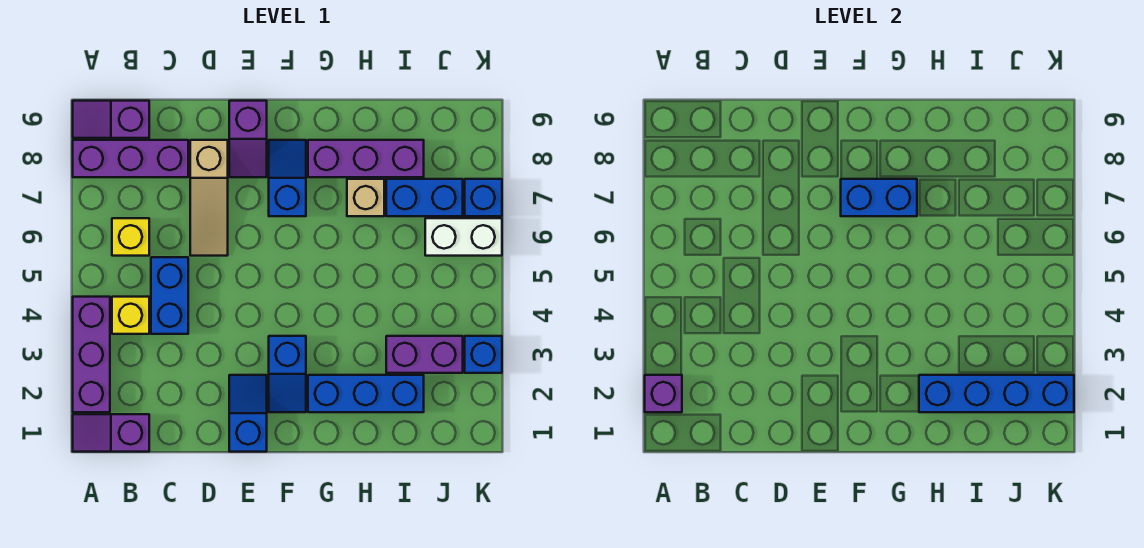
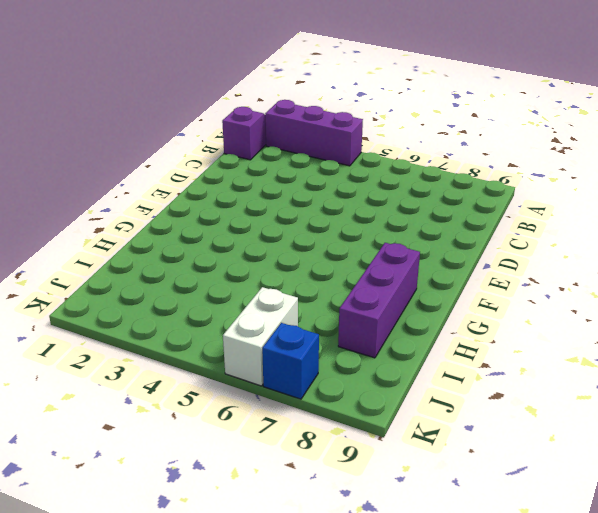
none -> purple brick A8:C8 level 1
none -> purple slope A9:B9 level 1 top B
none -> yellow brick B4 level 1

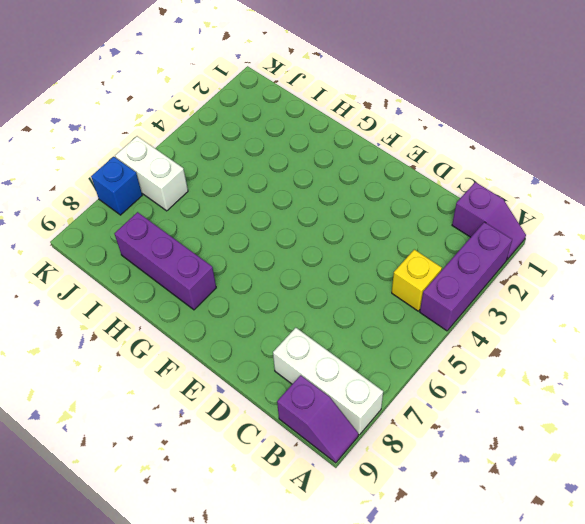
white brick A8:C8 level 1 -> purple brick A8:C8 level 1
none -> yellow brick B6 level 1
none -> blue brick C4:C5 level 1
none -> tan slope D6:D8 level 1 top 8

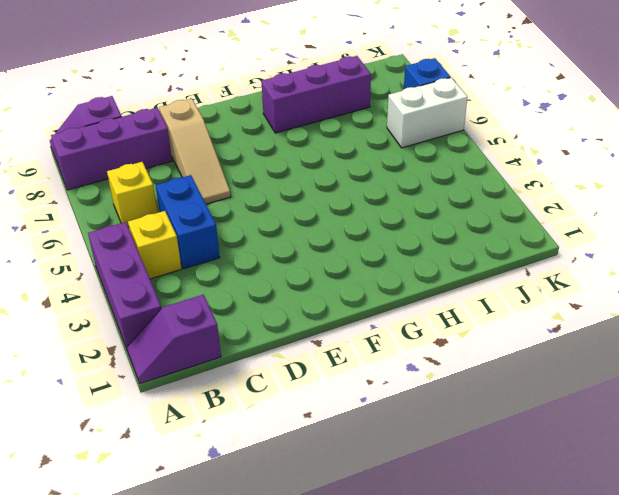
none -> blue slope E1:E2 level 1 top 1
none -> purple slope E8:E9 level 1 top 9
none -> blue slope F2:F3 level 1 top 3

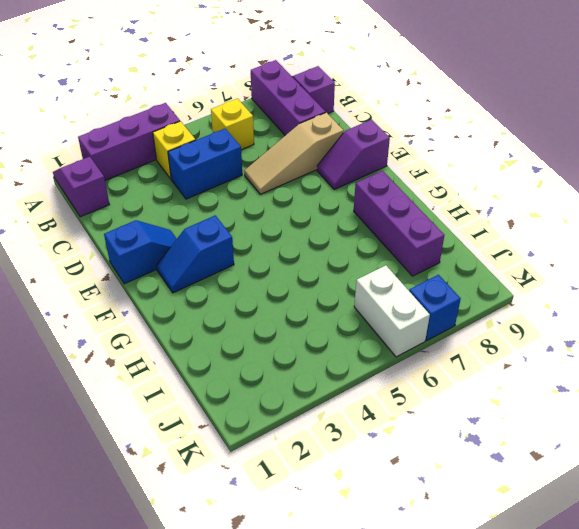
none -> blue slope F7:F8 level 1 top 7
none -> blue brick G2:I2 level 1
none -> tan brick H7 level 1

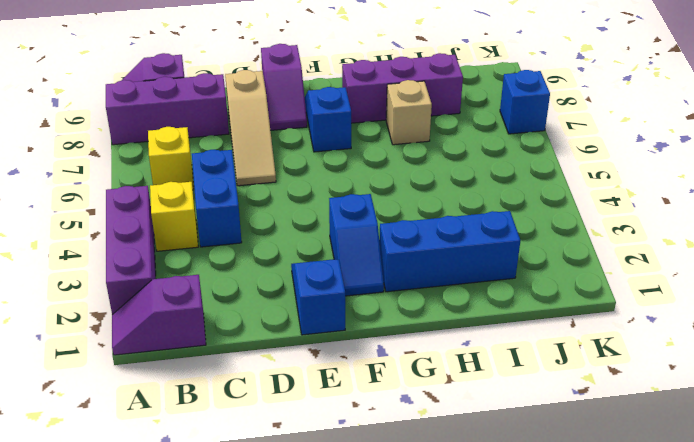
none -> purple brick I3:J3 level 1
none -> blue brick I7:J7 level 1
none -> white brick J6:K6 level 1

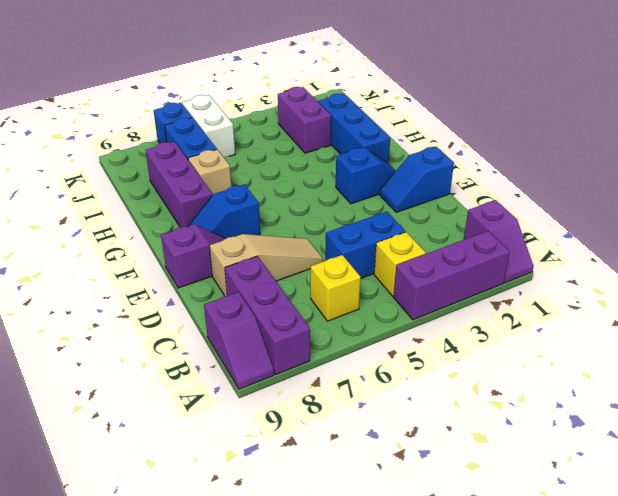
none -> blue brick K3 level 1
none -> purple brick A2 level 2
none -> blue brick F7:G7 level 2

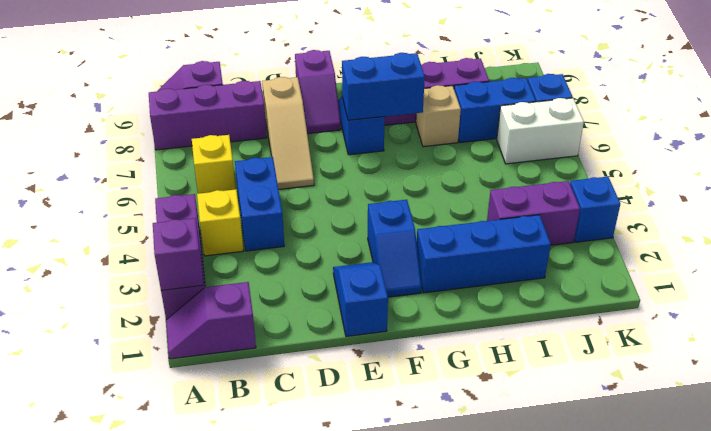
none -> blue brick H2:K2 level 2

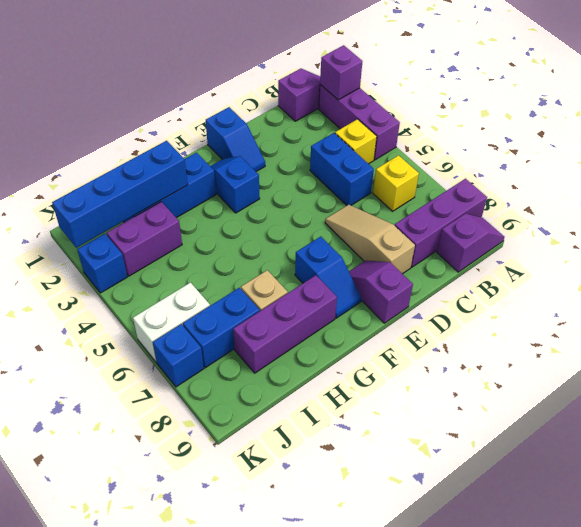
none -> blue brick F7:G7 level 2

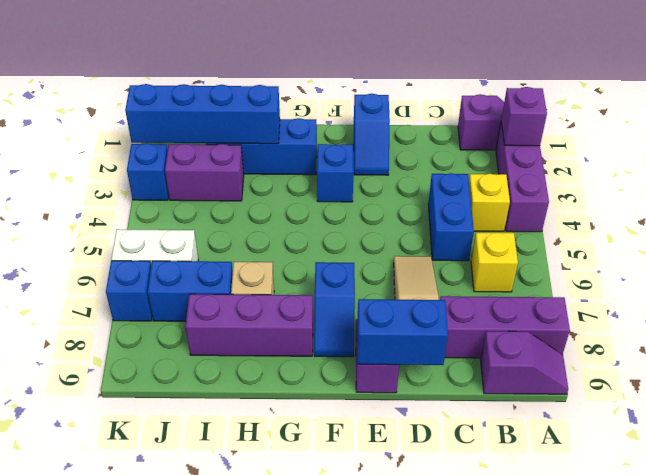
blue brick D9:E9 level 2 -> blue brick F7:G7 level 2

